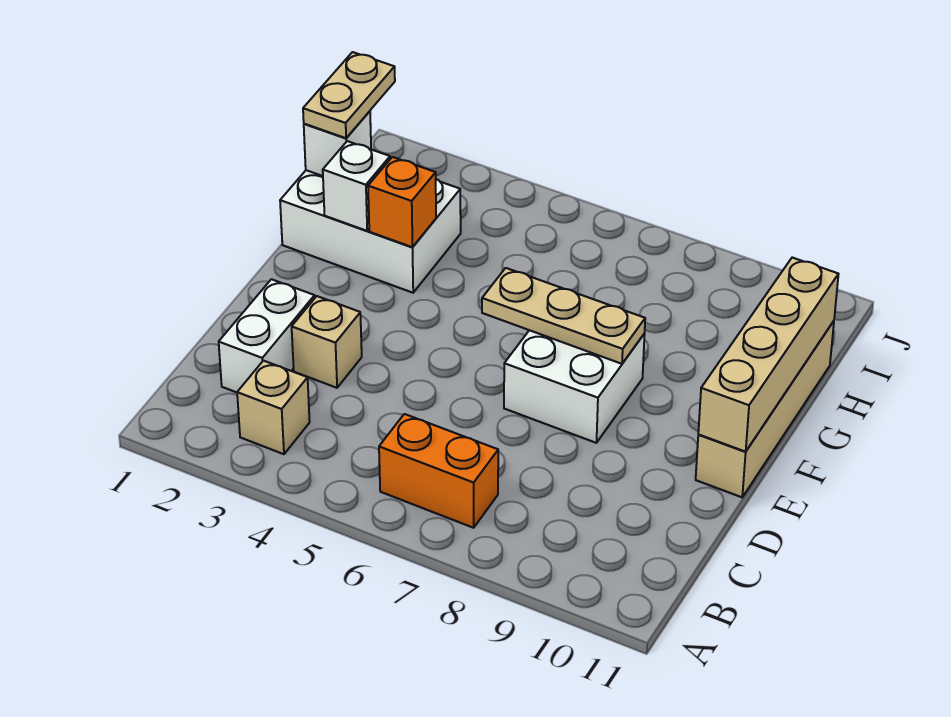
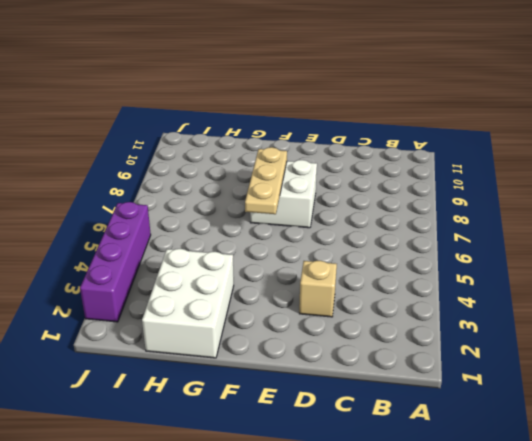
purple brick J2:J5 level 1 -> none
none -> tan brick B3 level 1
none -> orange brick B6:B7 level 1
none -> white brick C2:D2 level 1

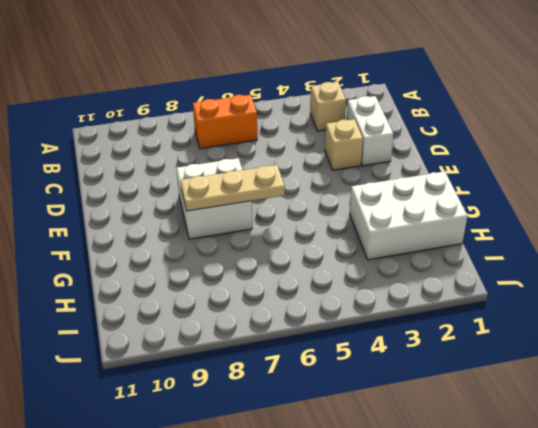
none -> tan brick E11:H11 level 1
none -> tan brick E11:H11 level 2
none -> white brick G2 level 2

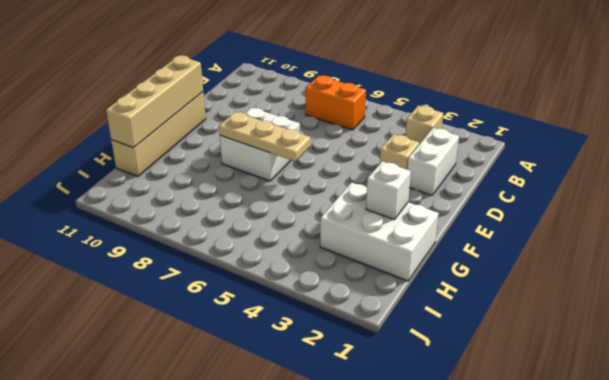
none -> orange brick G3 level 2
none -> white brick H1 level 2
none -> tan plate H1:I1 level 3

